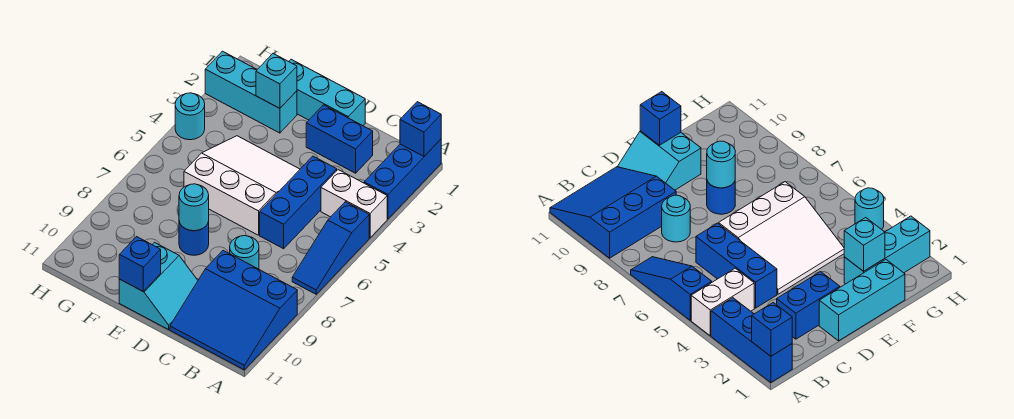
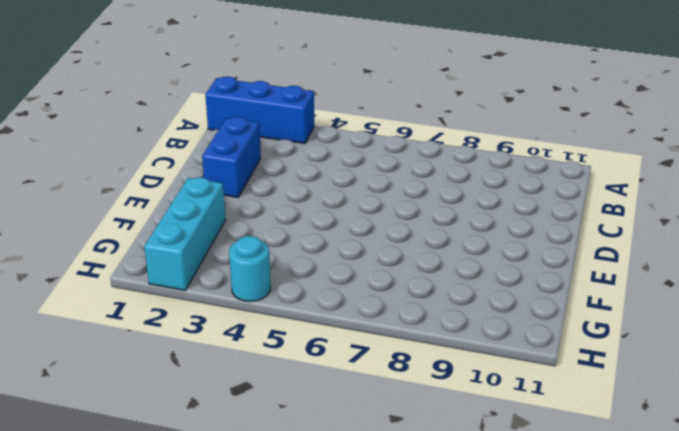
none -> white brick A4:B4 level 1
none -> blue slope A5:A7 level 1 top 5
none -> blue slope A9:C11 level 1 top 9

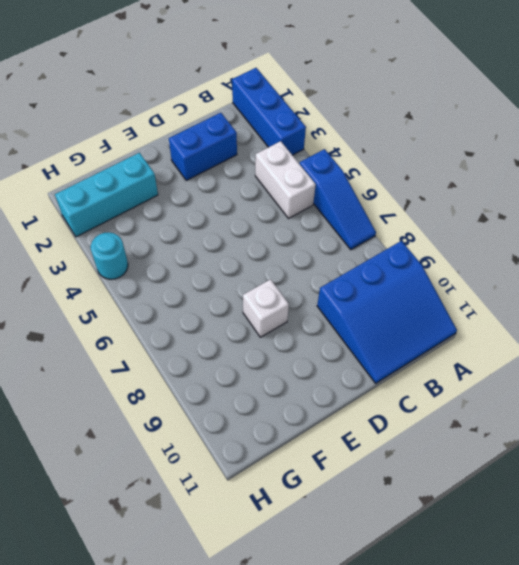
white brick B4:B5 level 1 -> white brick A4:B4 level 1
white brick E8 level 1 -> blue round brick E8 level 1
none -> blue brick C4:C6 level 1
none -> cyan round brick C8 level 1
none -> cyan brick D1:F1 level 1

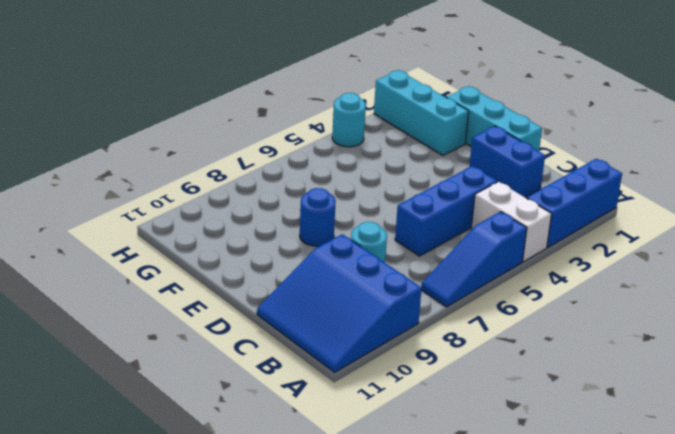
none -> white slope D4:F6 level 1 top 6
none -> cyan slope D10:E11 level 1 top E
none -> blue brick A1 level 2

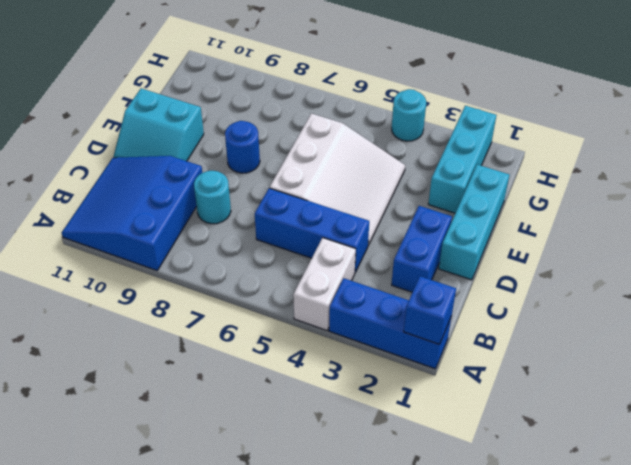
none -> blue slope A5:A7 level 1 top 5
none -> cyan round brick E8 level 2
none -> blue brick E11 level 2

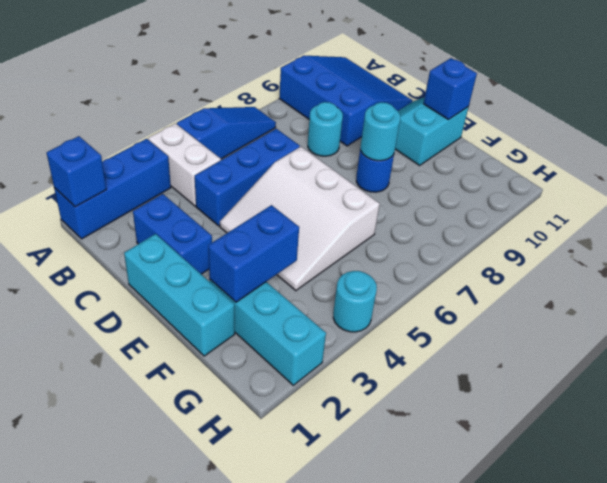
blue brick F2:F3 level 2 -> cyan brick F2 level 2

